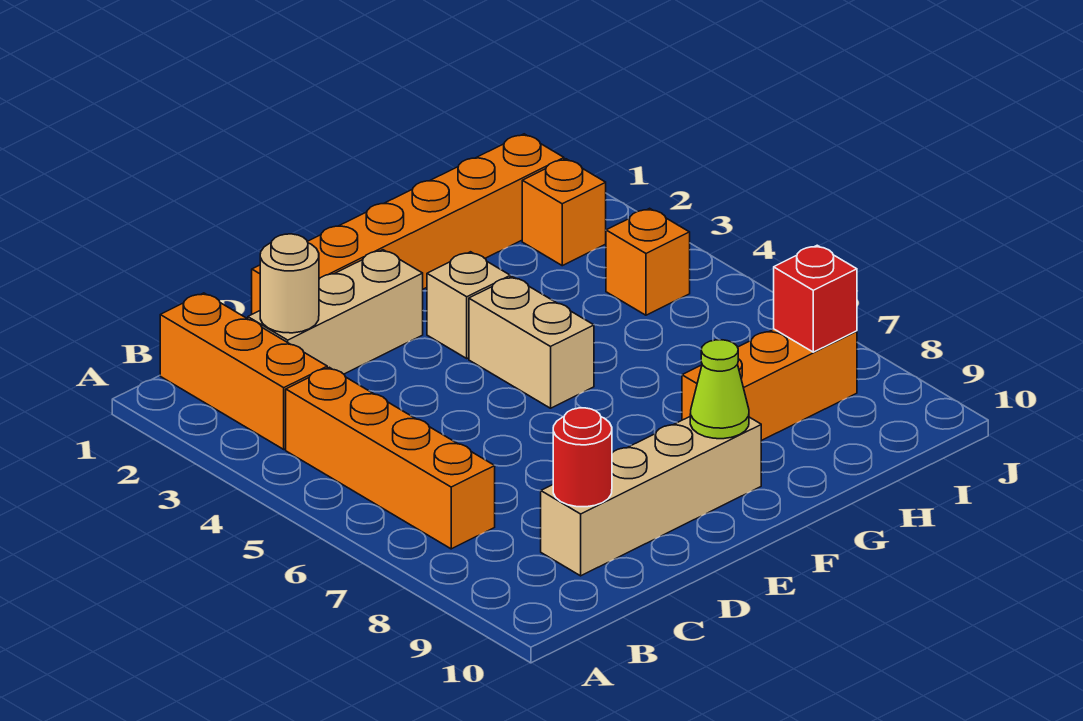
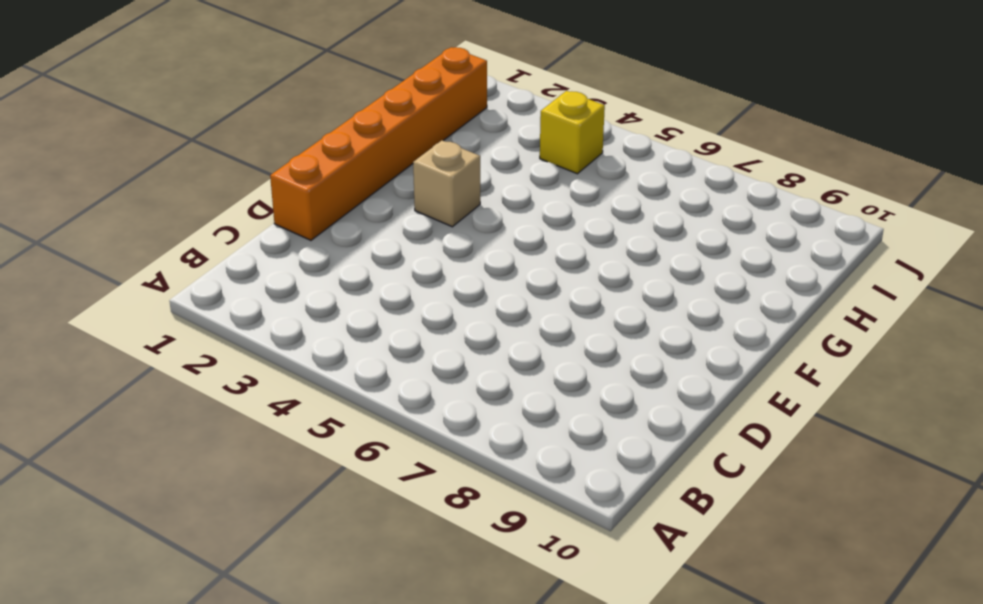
yellow brick I4 level 1 -> orange brick I4 level 1
none -> orange brick B1:B3 level 1
none -> orange brick B4:B7 level 1
none -> tan brick C2:E2 level 1

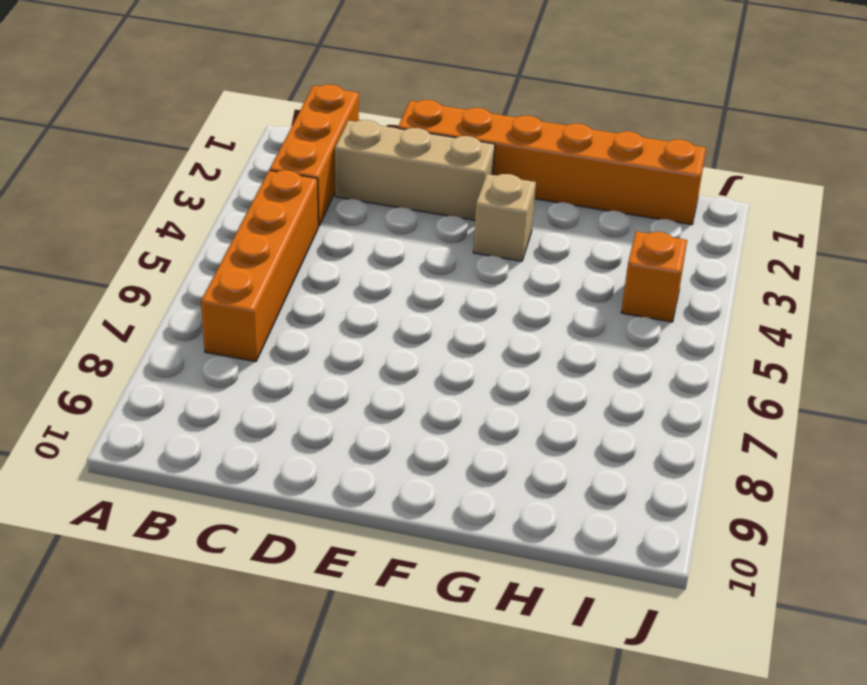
none -> tan brick C9:F9 level 1
none -> tan brick F4:F5 level 1
none -> orange brick G8:I8 level 1

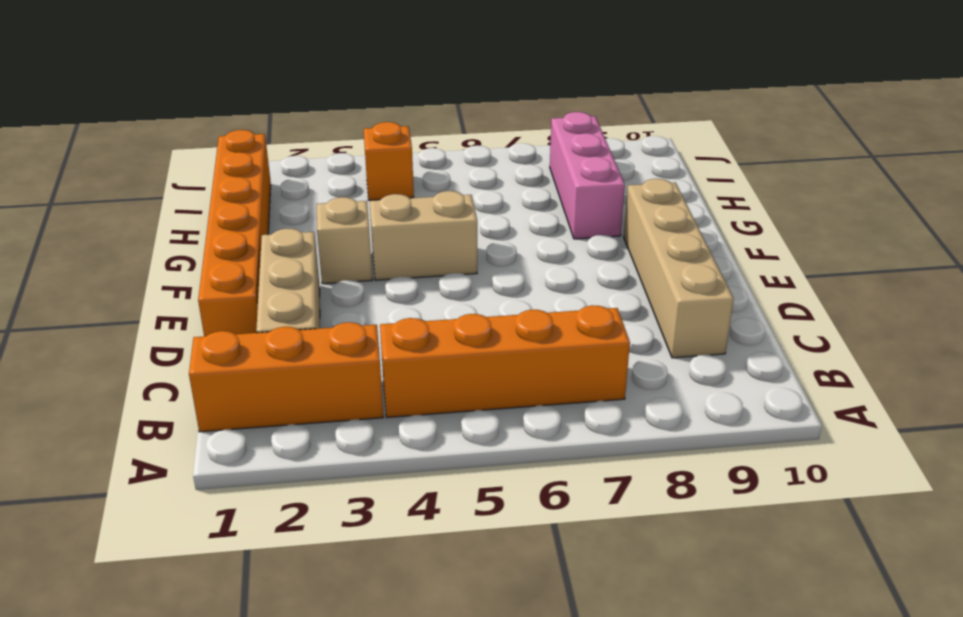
pink brick G8:I8 level 1 -> orange brick G8:I8 level 1
none -> orange brick I2 level 1
none -> tan round brick C2 level 2
none -> red round brick C9 level 2

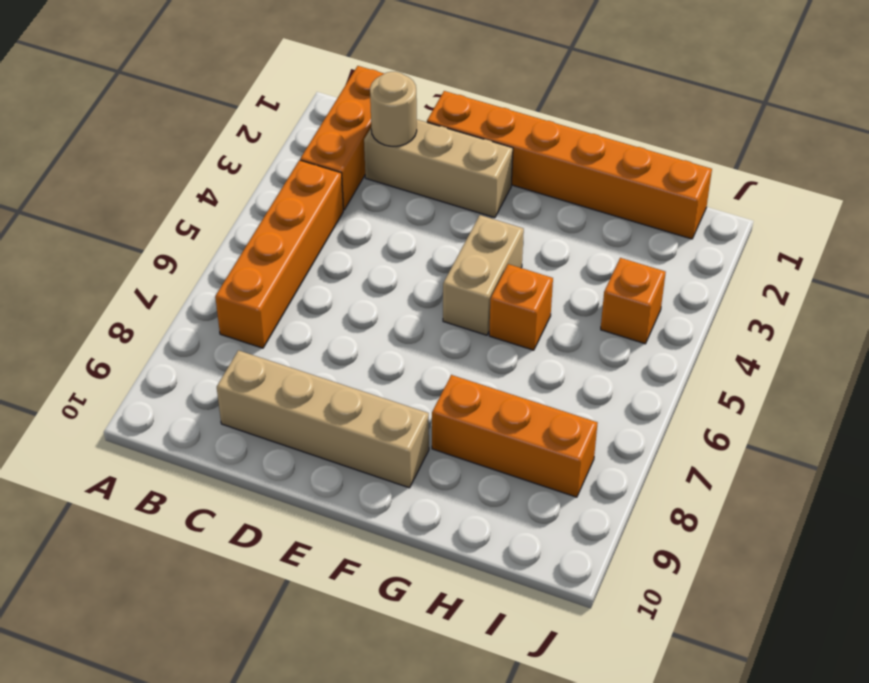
orange brick G5 level 1 -> orange brick I2 level 1
none -> tan brick F3 level 1
none -> red round brick C9 level 2
none -> lime cone F9 level 2

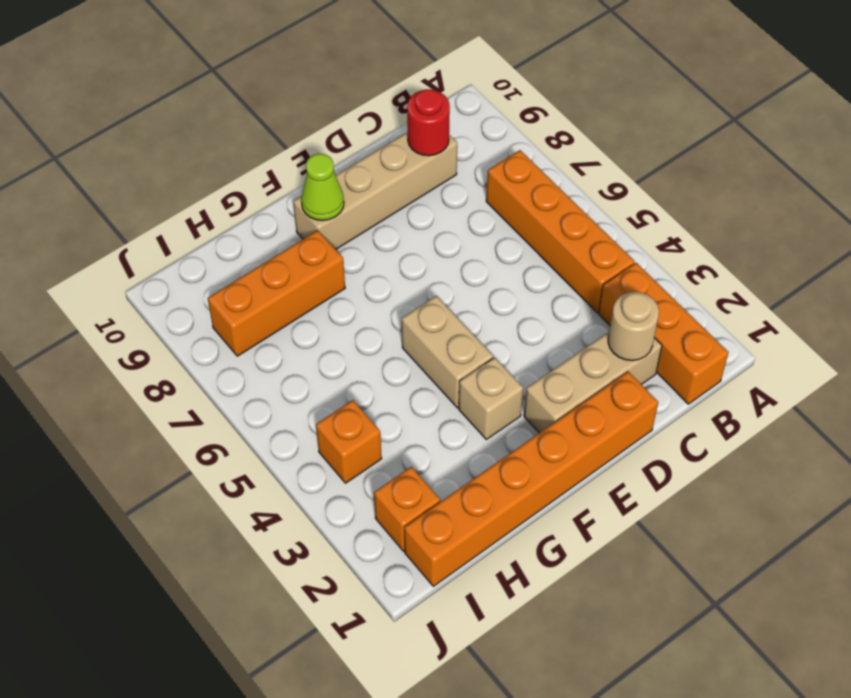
none -> red brick I8 level 2

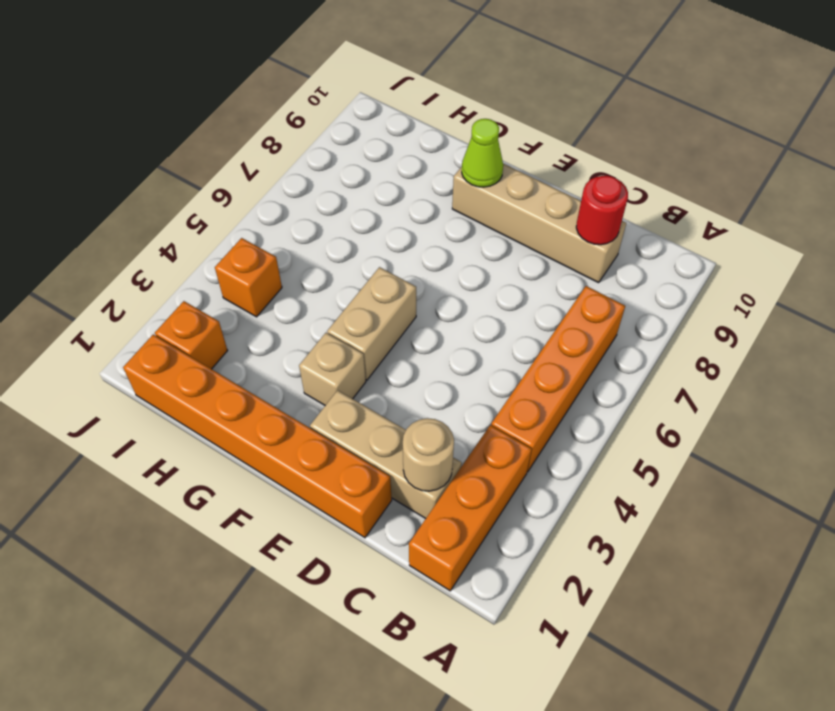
none -> orange brick G8:I8 level 1
none -> red brick I8 level 2

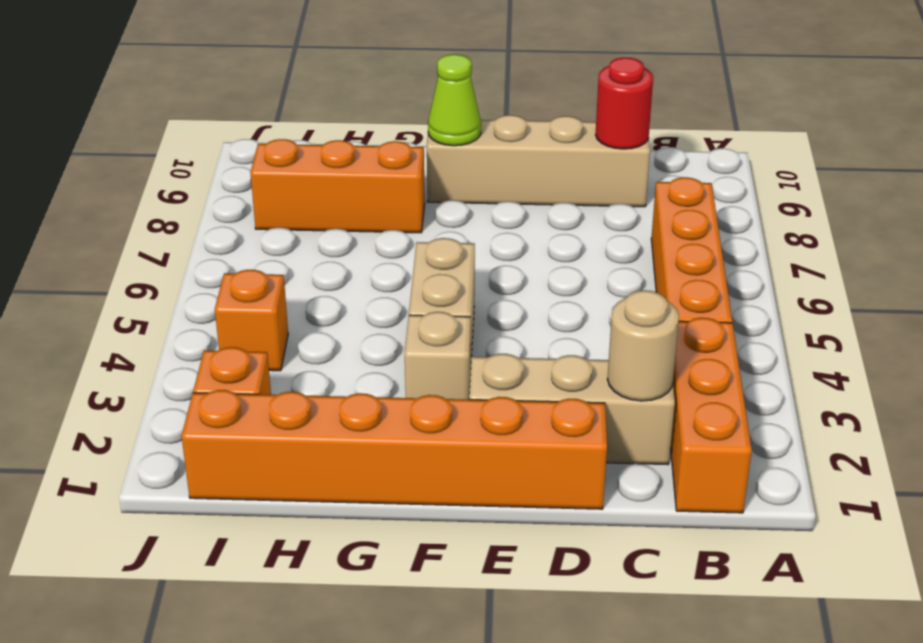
none -> red brick I8 level 2

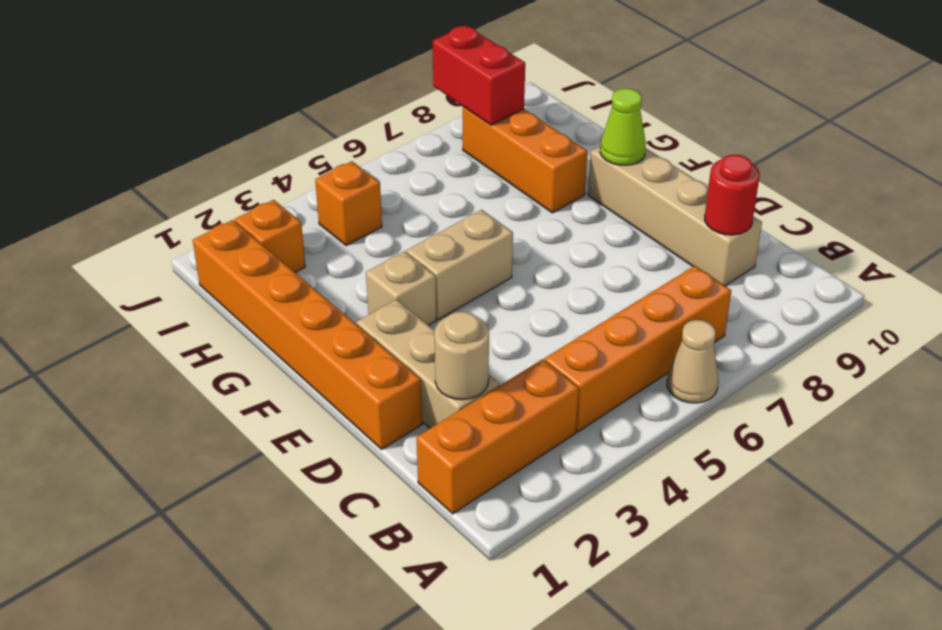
tan cone A6 level 1 -> none
red brick I8:J8 level 2 -> red brick I8 level 2

